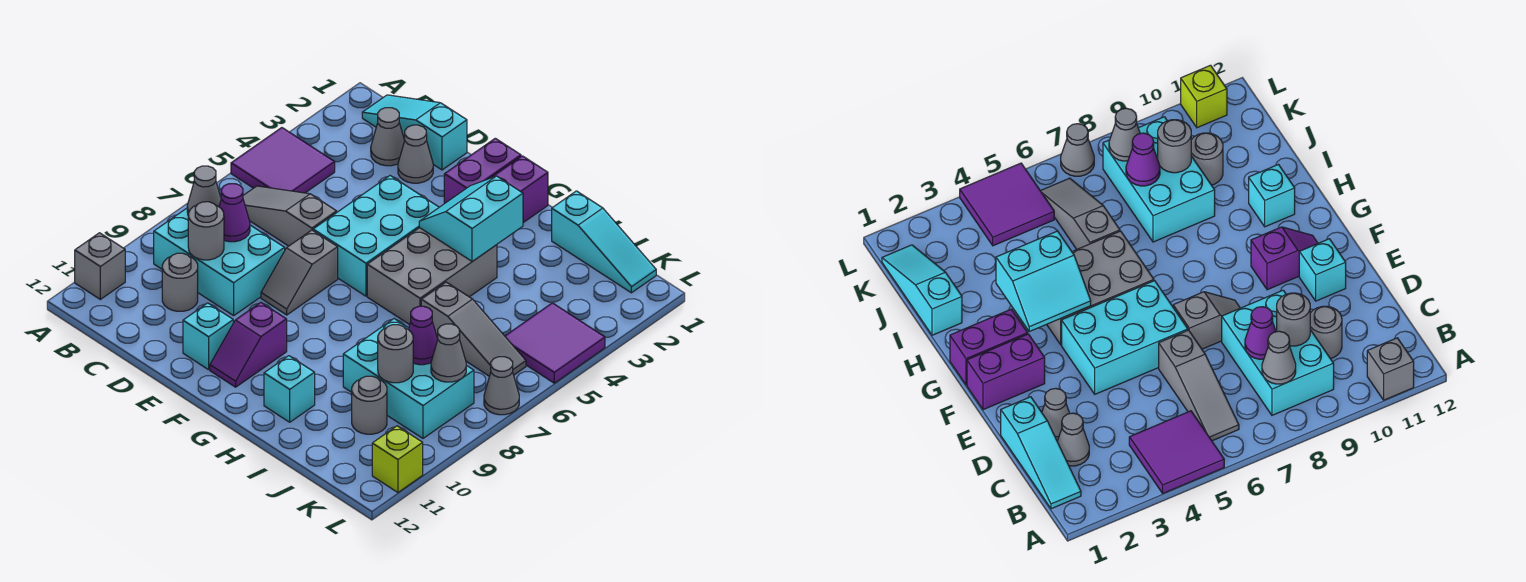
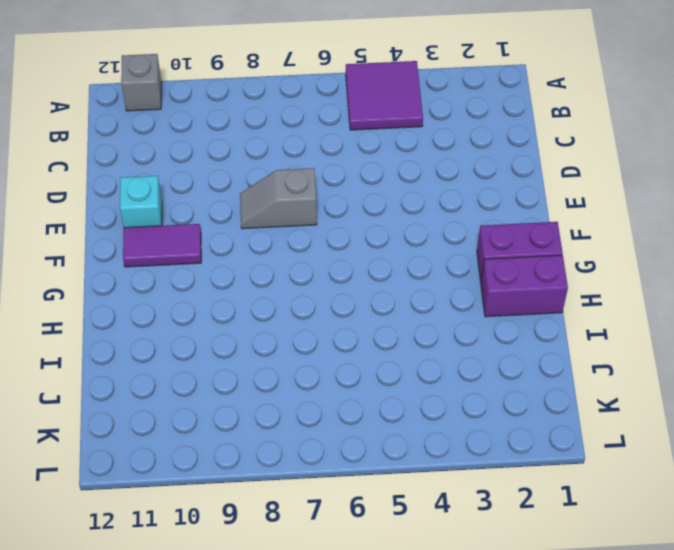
purple tile F10:F11 level 1 -> purple slope F10:F11 level 1 top 10
purple brick H1:H2 level 1 -> purple brick F1:F2 level 1
none -> cyan slope B1:D1 level 1 top D
none -> grey slope B6:D6 level 1 top D
none -> cyan brick B8:D9 level 1
none -> grey cone C2 level 1

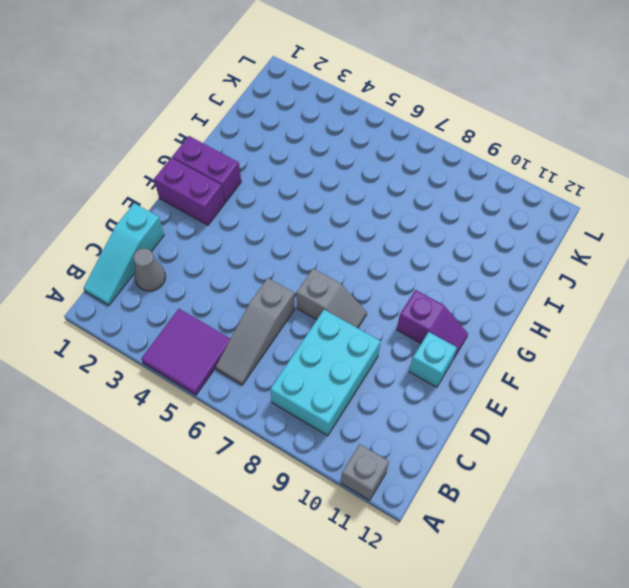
none -> grey round brick C10 level 1
none -> grey cone D2 level 1
none -> cyan brick E4:F6 level 1
none -> grey brick G4:H6 level 1

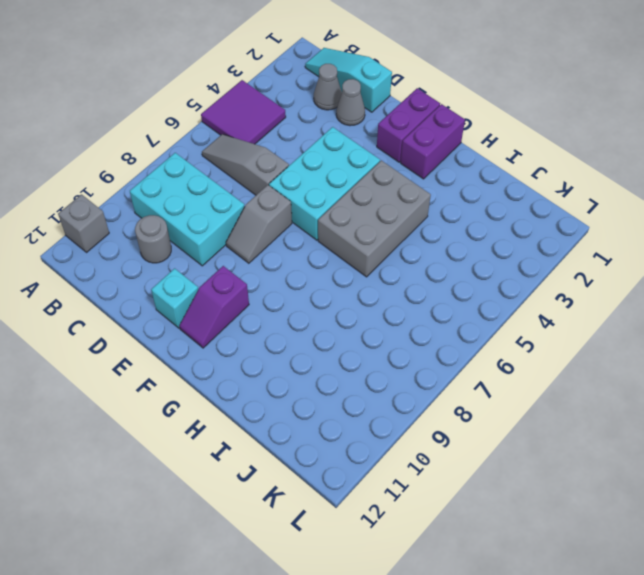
none -> cyan brick H11 level 1
none -> cyan slope I1:K1 level 1 top I
none -> grey slope I6:K6 level 1 top I
none -> cyan brick I8:K9 level 1

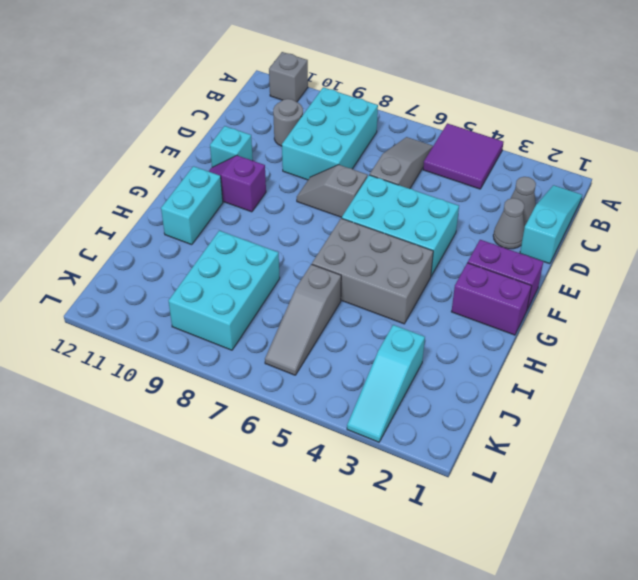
cyan brick G11:H11 level 1 -> cyan brick H11 level 1
cyan slope J3:L3 level 1 top J -> cyan slope I1:K1 level 1 top I
none -> grey round brick J10 level 1
none -> purple tile K4:L5 level 1
none -> grey cone L7 level 1
none -> lime brick L11 level 1

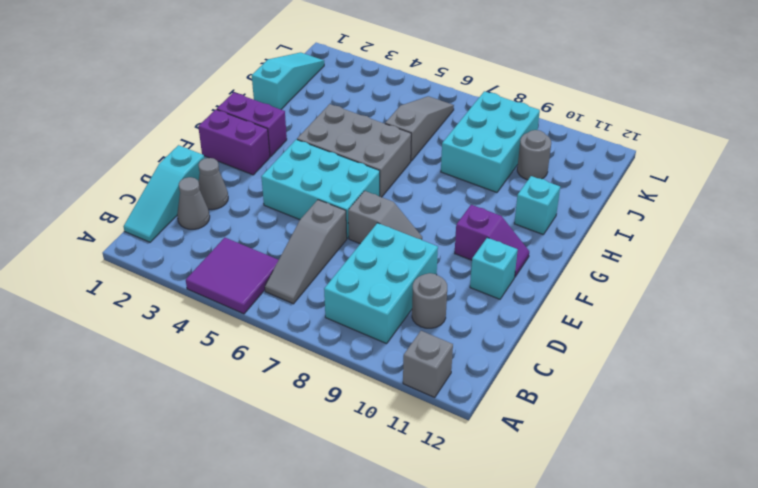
none -> purple tile K4:L5 level 1
none -> grey cone L7 level 1
none -> lime brick L11 level 1
none -> grey cone B8 level 2

